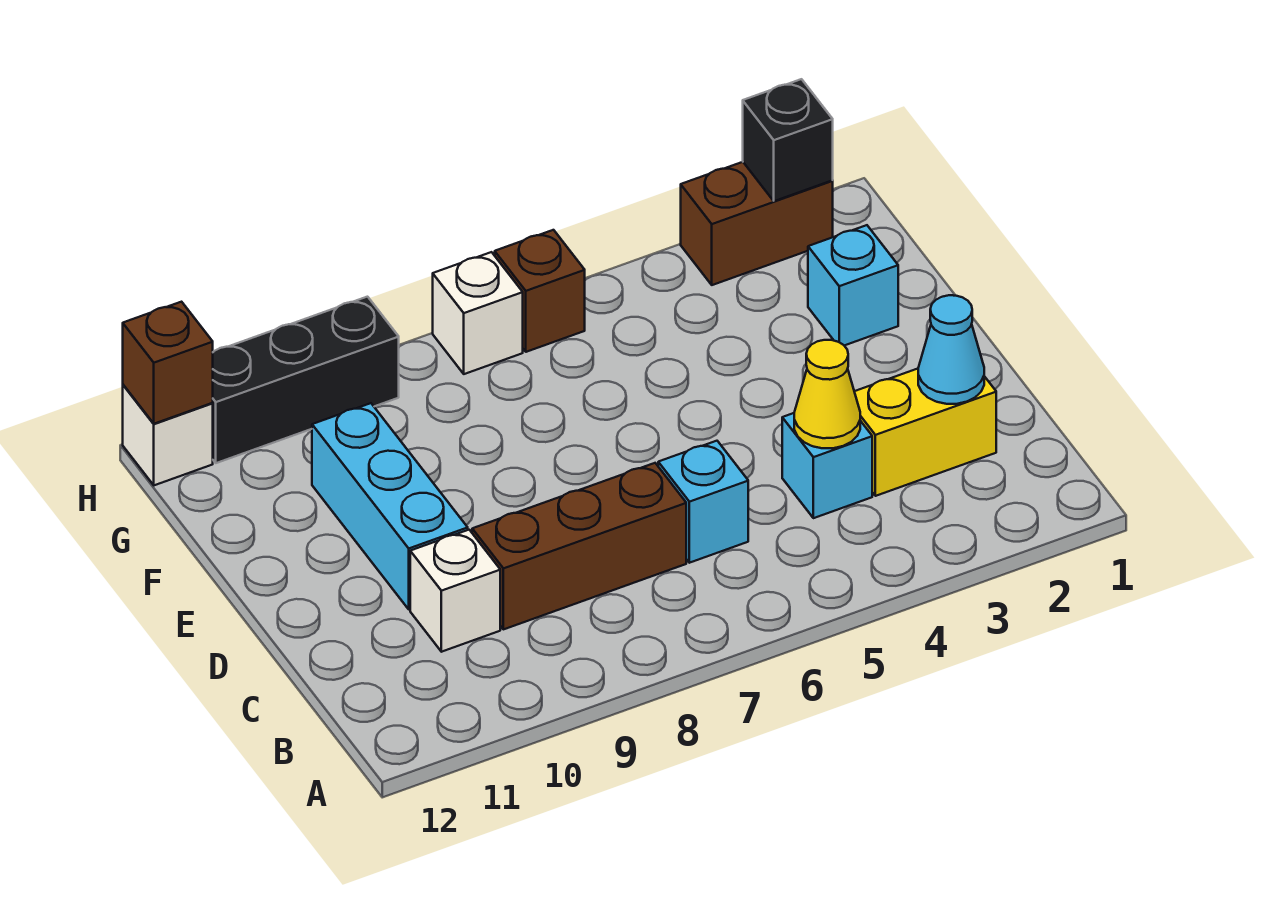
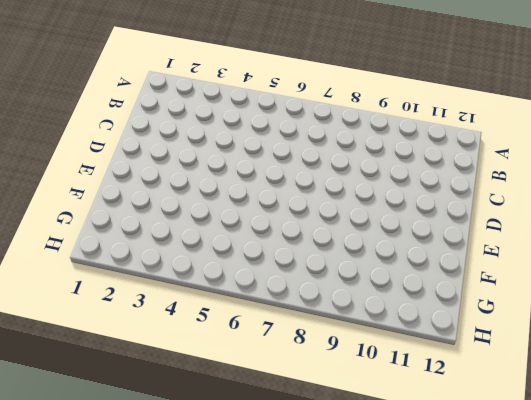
none -> yellow brick C2:C3 level 1
none -> cyan brick C4 level 1
none -> cyan brick C6 level 1

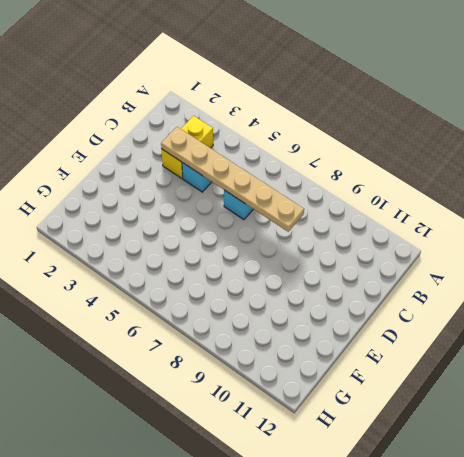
yellow brick B3:C3 level 1 -> yellow brick C2:C3 level 1
tan plate C3:C8 level 2 -> yellow cone C4 level 2
none -> brown brick C7:C9 level 1
none -> white brick C10 level 1
none -> cyan brick D10:F10 level 1

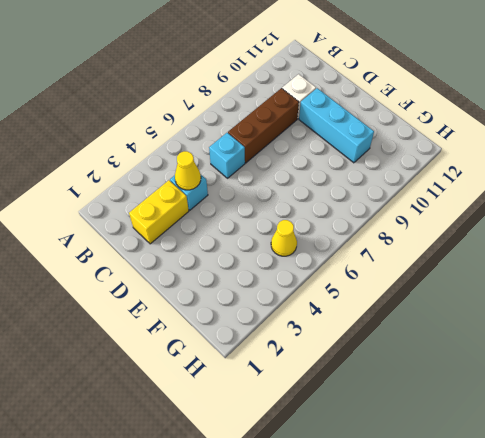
yellow cone G5 level 1 -> none
none -> cyan brick F2 level 1
none -> brown brick H2:H3 level 1
none -> brown brick H6 level 1

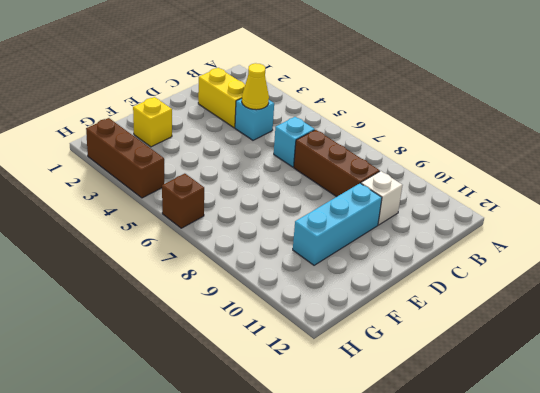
yellow brick F2 level 1 -> cyan brick F2 level 1
brown brick H2:H4 level 1 -> brown brick H2:H3 level 1
none -> white brick H7 level 1
none -> black brick H9:H11 level 1
none -> white brick H12 level 1

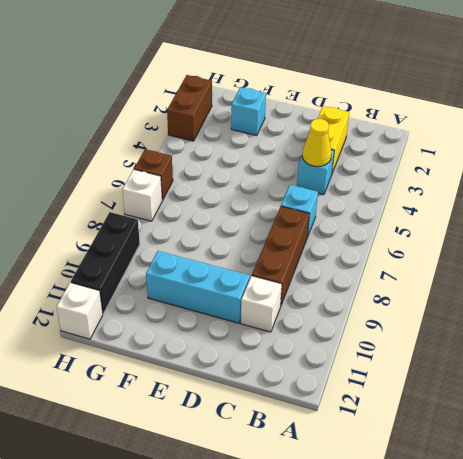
none -> cyan cone C2 level 2
none -> black brick H2 level 2
none -> brown brick H12 level 2

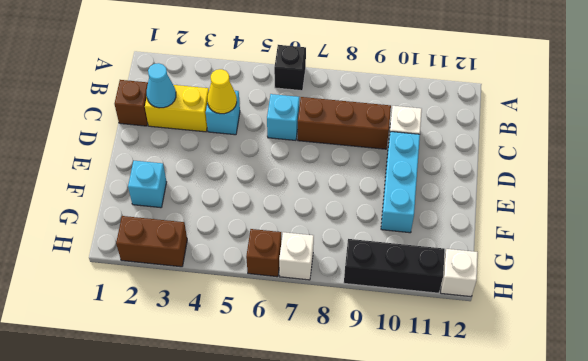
black brick A6 level 1 -> black brick H2 level 2
brown brick C1 level 1 -> brown brick H12 level 2

